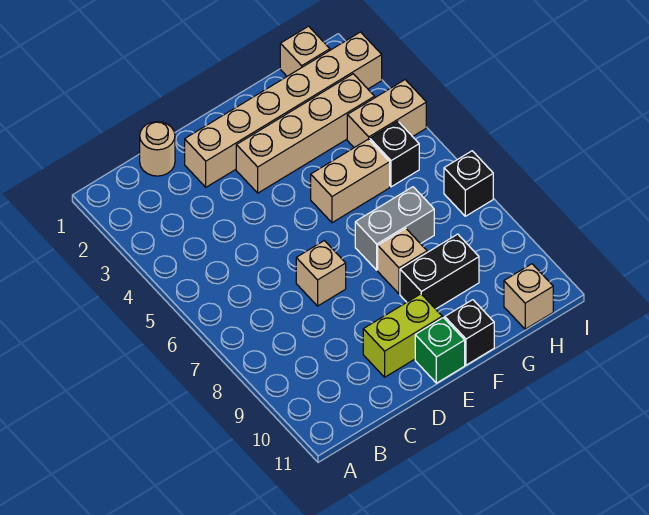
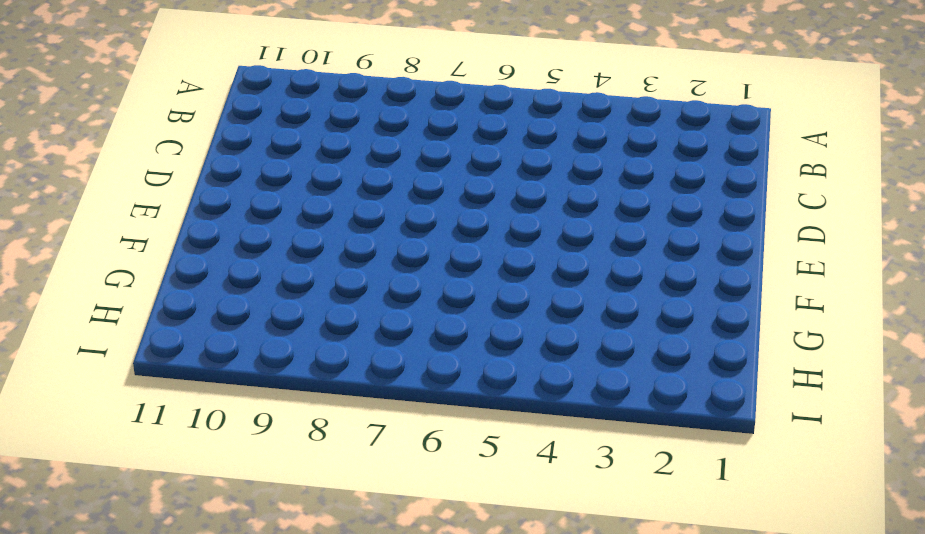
none -> tan round brick C1 level 1
none -> tan brick D2:I2 level 1
none -> tan brick D7 level 1

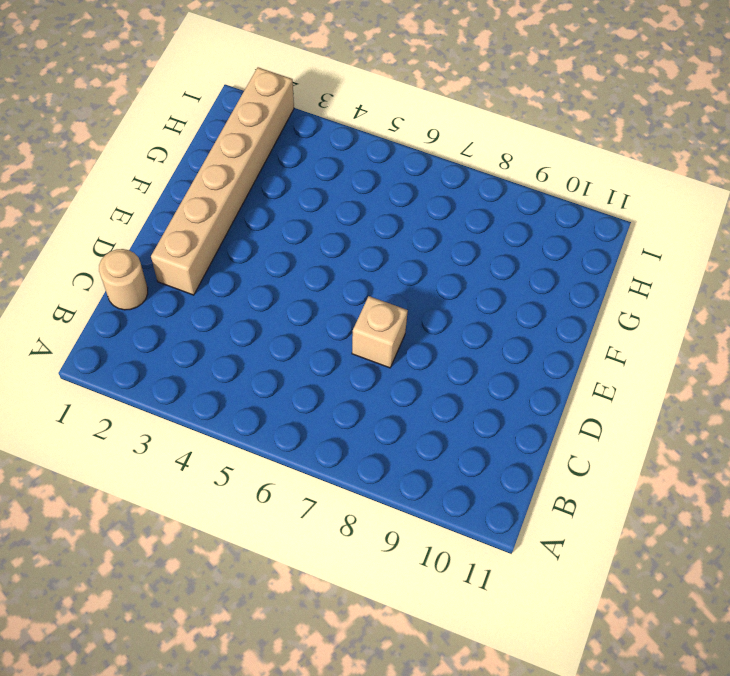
none -> lime brick D10:E10 level 1
none -> tan brick E3:H3 level 1
none -> green brick E11 level 1

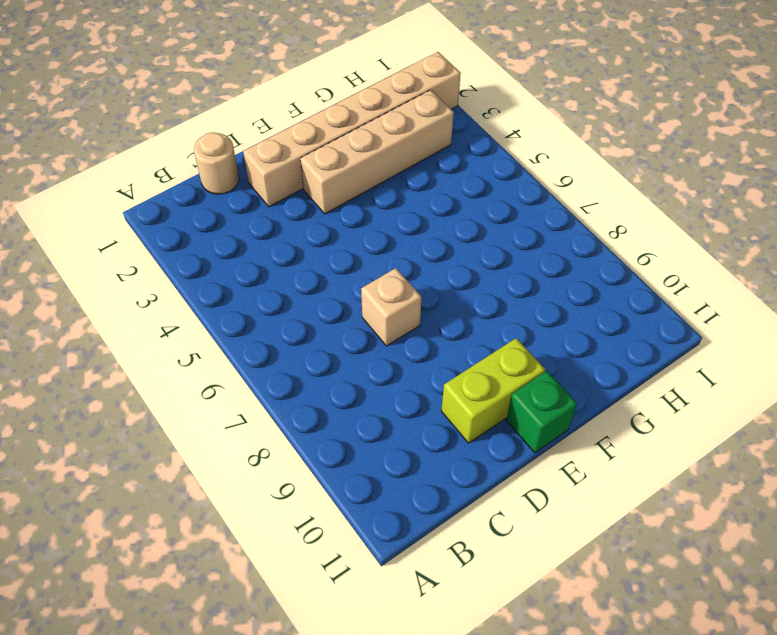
none -> tan brick F5:G5 level 1
none -> grey brick F7:G7 level 1
none -> tan brick F8 level 1

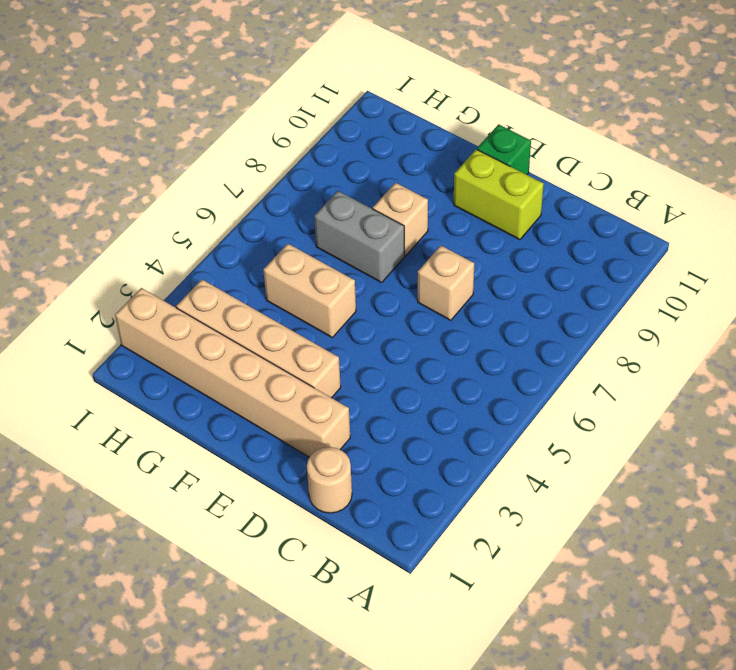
none -> black brick F9:G9 level 1
none -> black brick F11 level 1
none -> tan brick H1 level 1

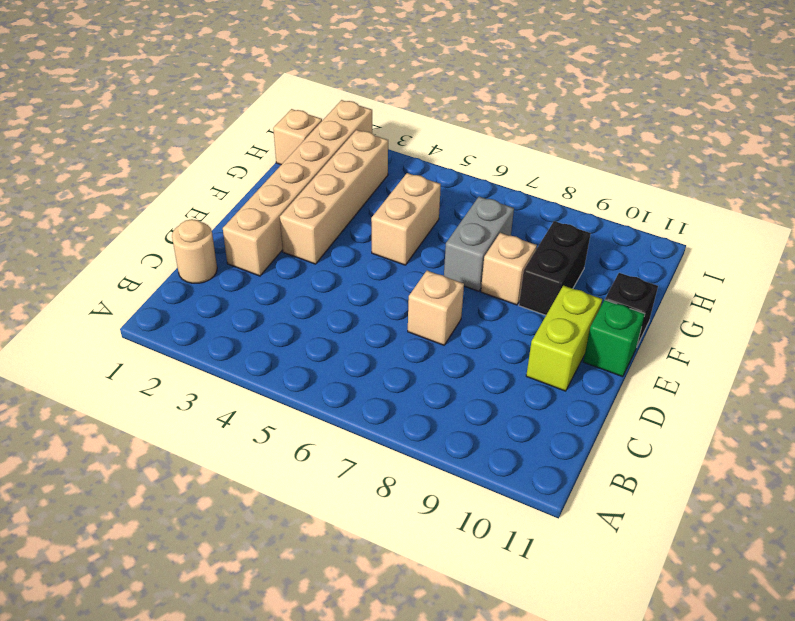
none -> tan brick H4:I4 level 1
none -> black brick H5 level 1
none -> tan brick H11 level 1

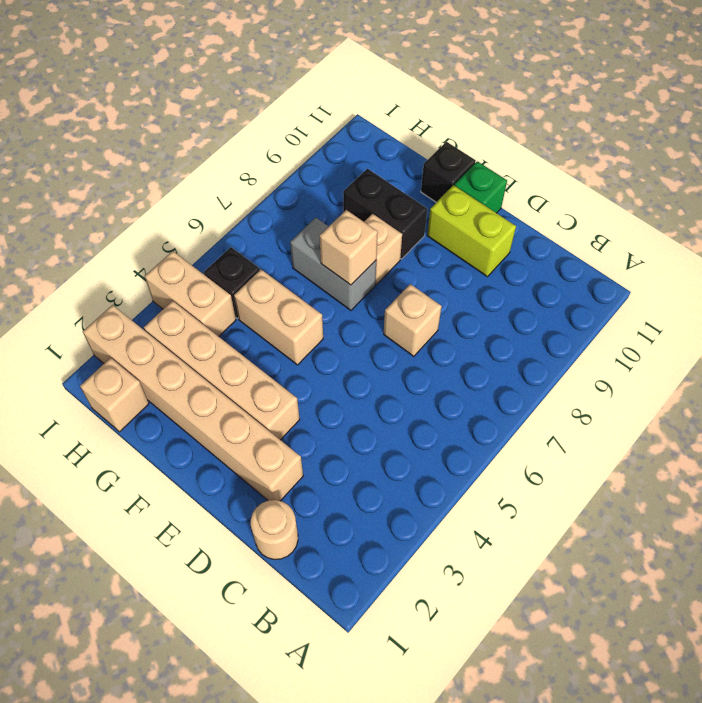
tan brick F7 level 2 -> tan brick H11 level 1
none -> black brick I7 level 1

